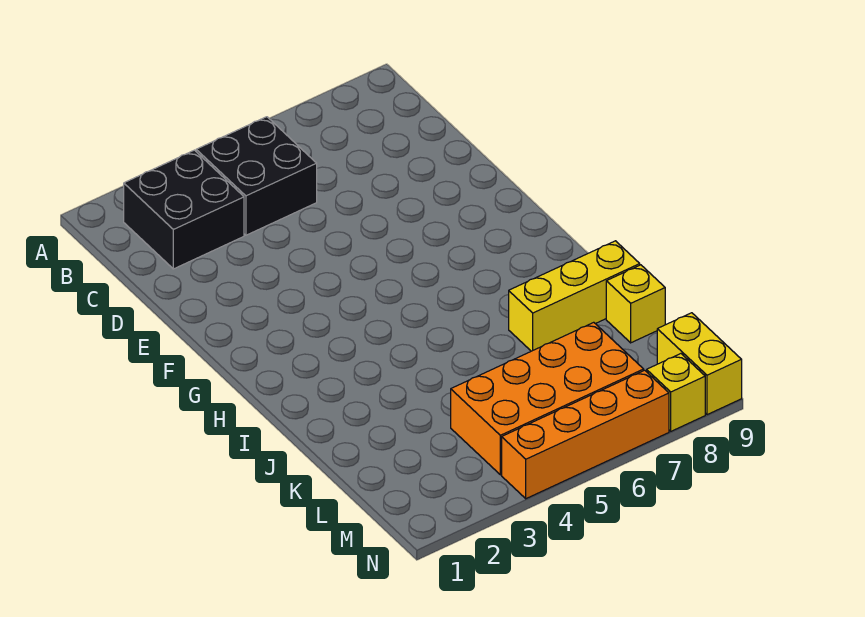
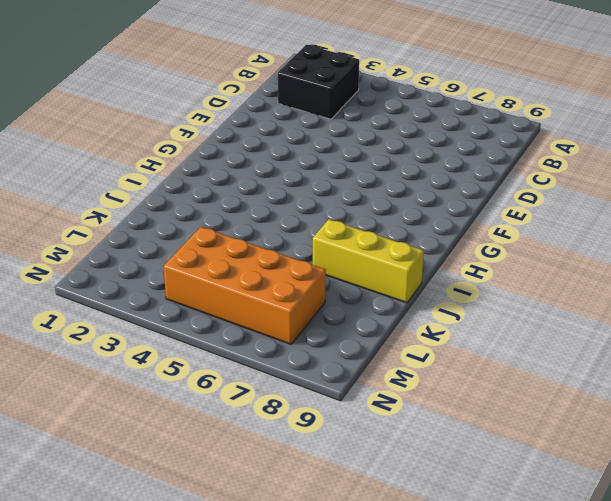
none -> black brick B4:C5 level 1
none -> yellow brick K9 level 1

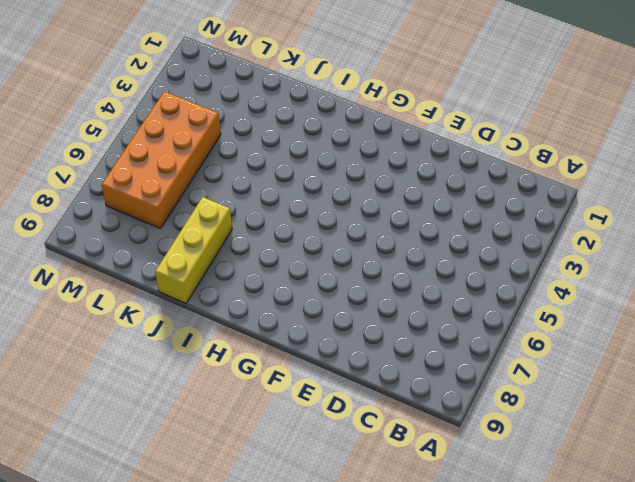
none -> black brick B2:C3 level 1
none -> black brick B4:C5 level 1

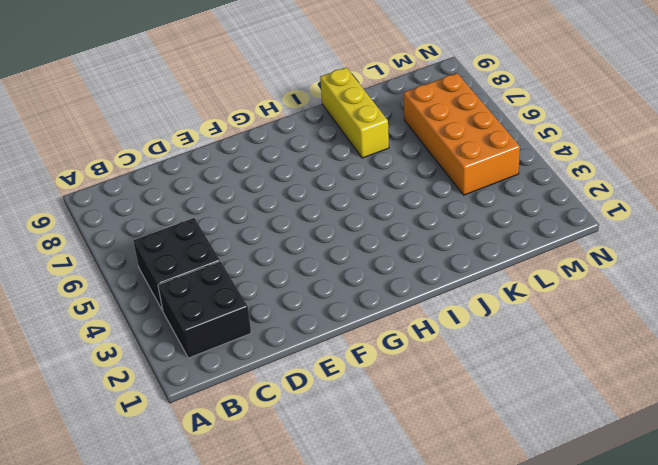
none -> yellow brick K9 level 1
none -> yellow brick M9:N9 level 1

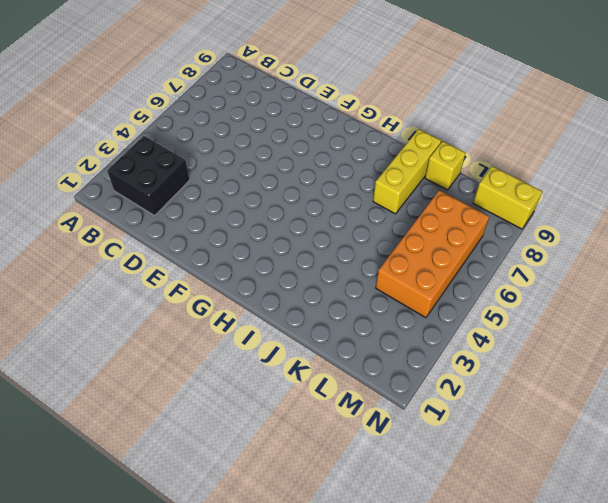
none -> black brick B4:C5 level 1
none -> orange brick N4:N7 level 1

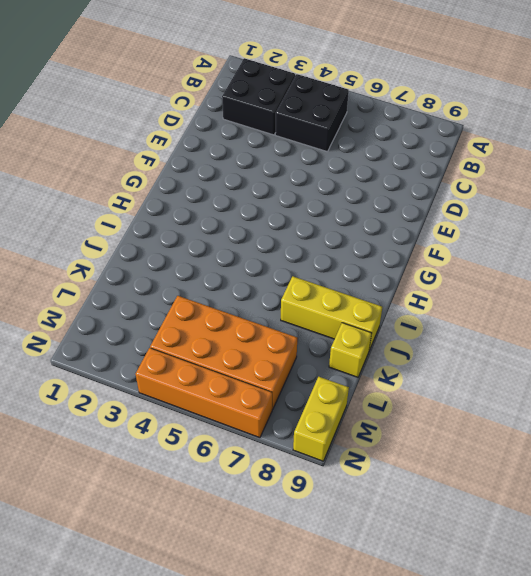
none -> yellow brick N8 level 1

